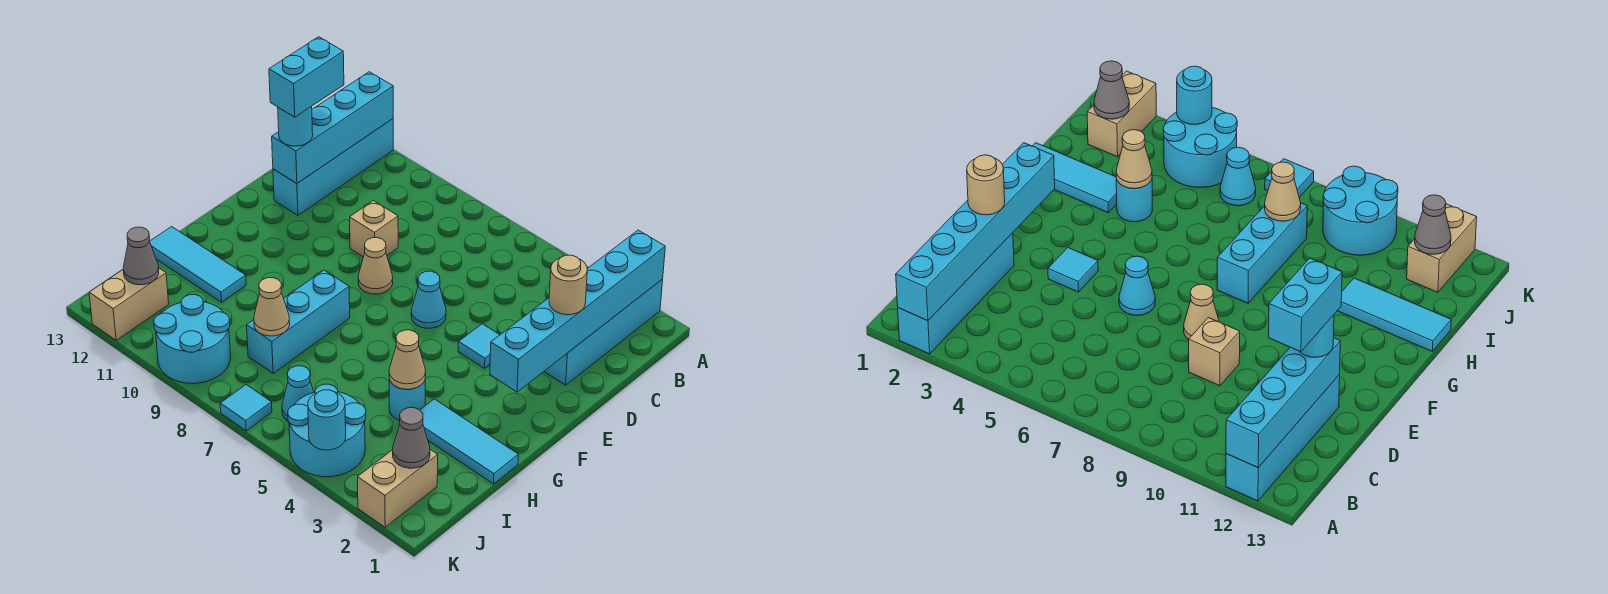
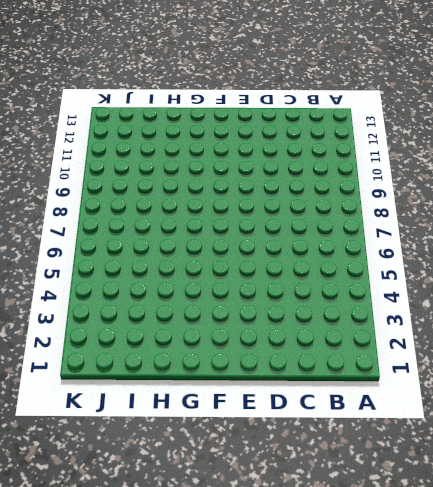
none -> cyan brick A2:D2 level 1
none -> cyan brick A12:D12 level 1
none -> tan brick D9 level 1

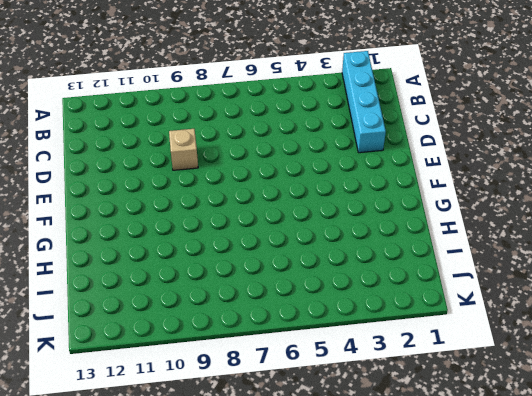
none -> cyan brick A12:D12 level 1
none -> cyan tile E4 level 1
none -> cyan cone E6 level 1

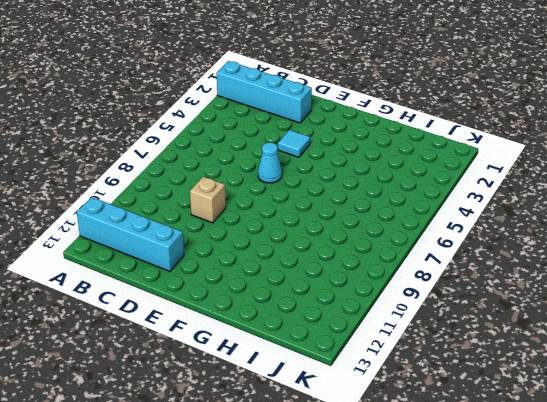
none -> tan cone E8 level 1
none -> cyan brick G8:I8 level 1
none -> cyan tile H1:H3 level 1

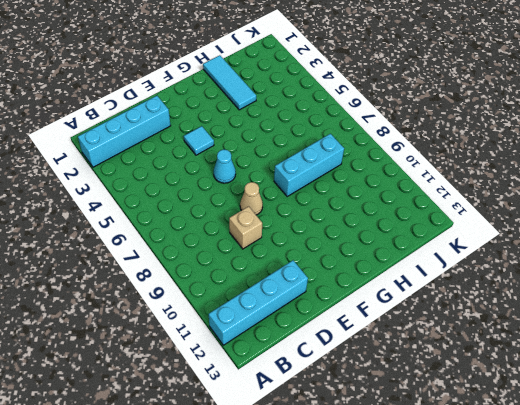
none -> cyan round brick H4 level 1
none -> cyan tile H11:H13 level 1
none -> tan brick J2:K2 level 1

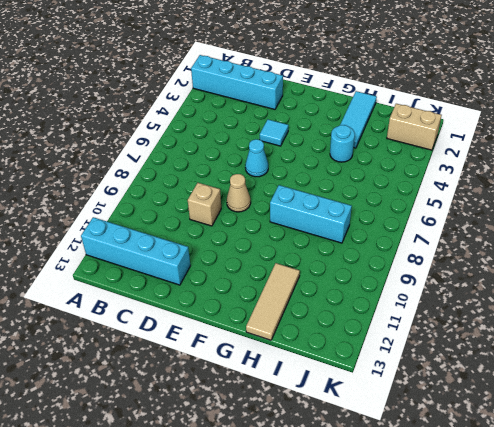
tan tile H11:H13 level 1 -> cyan tile H11:H13 level 1
none -> cyan round brick J4:K5 level 1
none -> cyan cone J6 level 1
none -> cyan round brick J9:K10 level 1

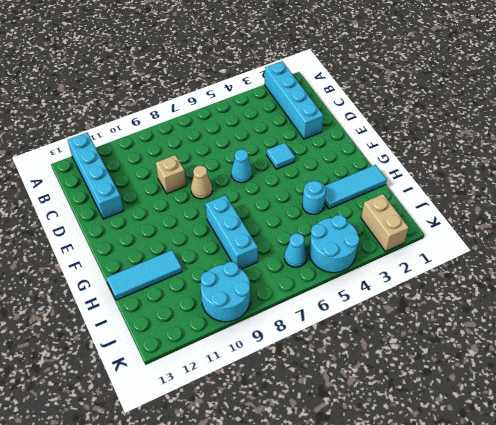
none -> tan brick J12:K12 level 1
none -> cyan tile K7 level 1
none -> cyan brick A2:F2 level 2

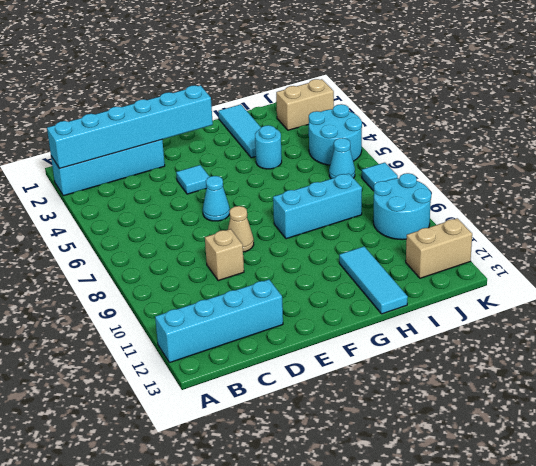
none -> cyan brick A12:D12 level 2
none -> tan cone H4 level 2
none -> tan cone I8 level 2

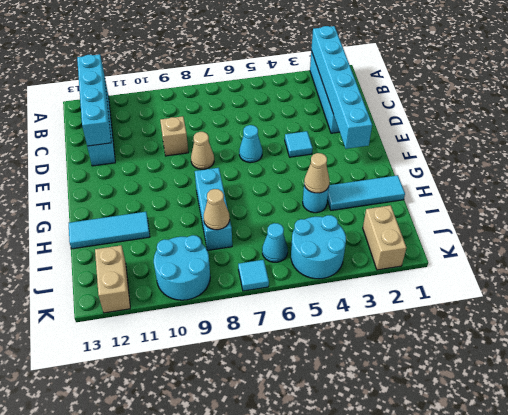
none -> grey cone J2 level 2
none -> grey cone J12 level 2
none -> cyan round brick K4 level 2

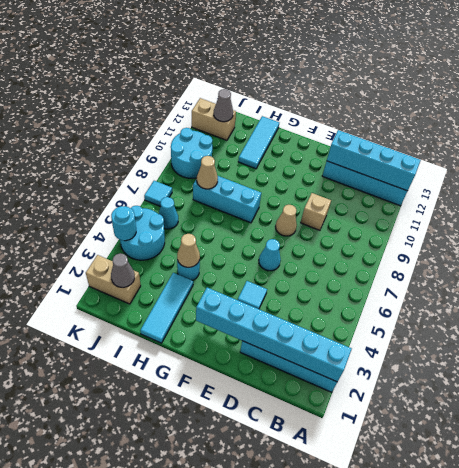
none -> tan round brick D2 level 3
none -> cyan round brick D12 level 3
none -> cyan brick C12:D12 level 4

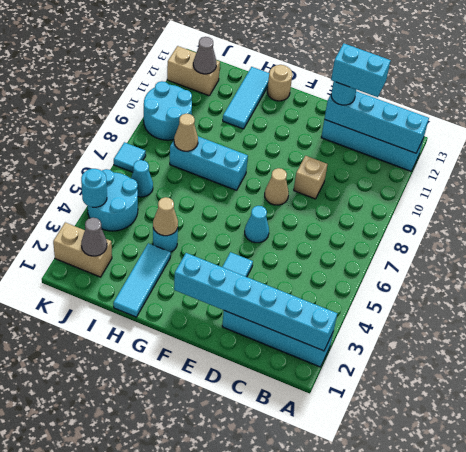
tan round brick G13 level 1 -> tan round brick D2 level 3

